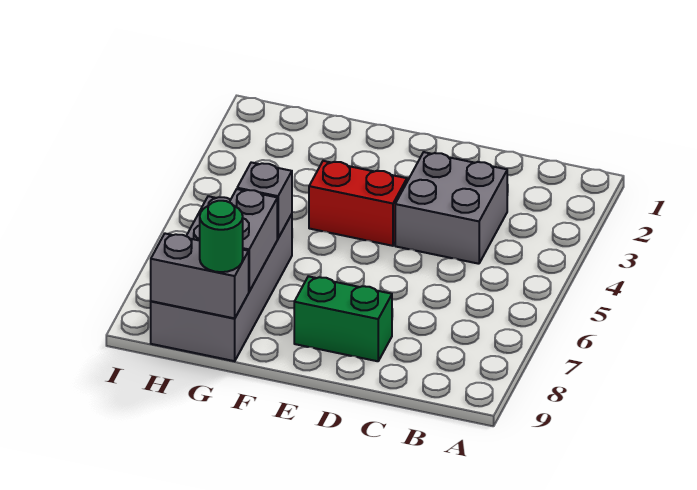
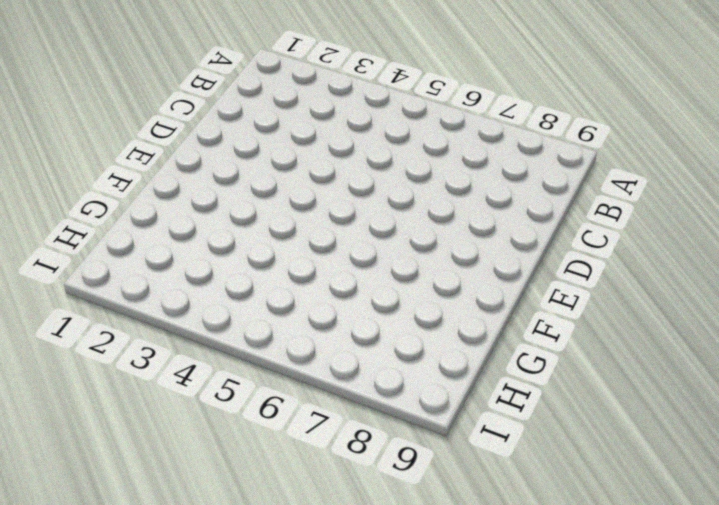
none -> grey brick C3:D4 level 1
none -> green brick D8:E8 level 1

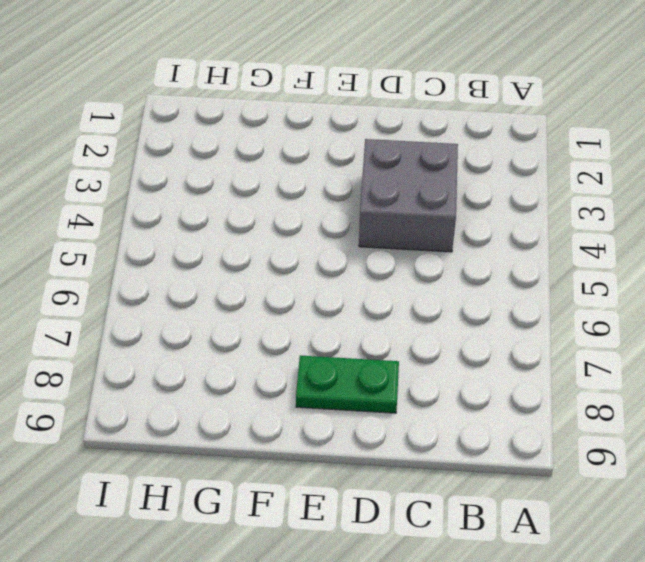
green plate D8:E8 level 1 -> green brick D8:E8 level 1
none -> red brick E4:F4 level 1
none -> grey brick G6:H9 level 1

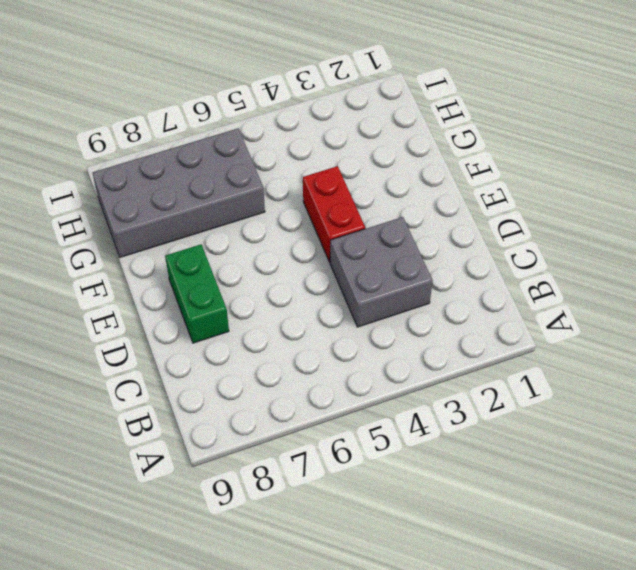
none -> grey brick G6 level 2
none -> grey brick G7:G8 level 2

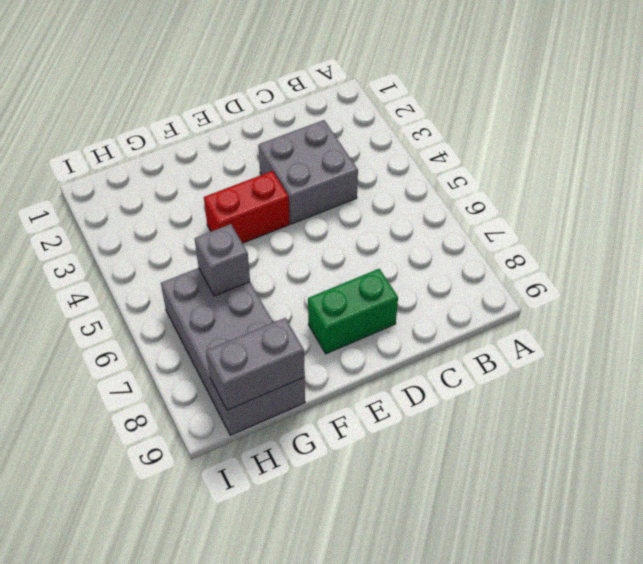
none -> grey brick G7:G8 level 2
none -> green round brick G9 level 3

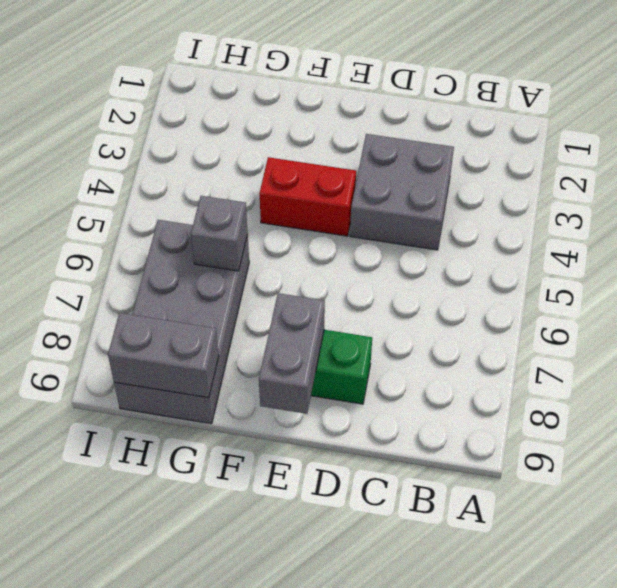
grey brick E8:E9 level 2 -> grey brick G7:G8 level 2
none -> green round brick G9 level 3

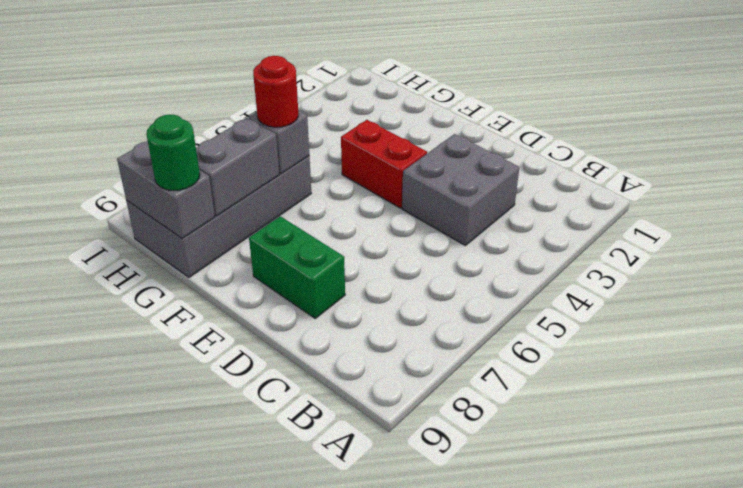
red round brick G6 level 3 -> none

